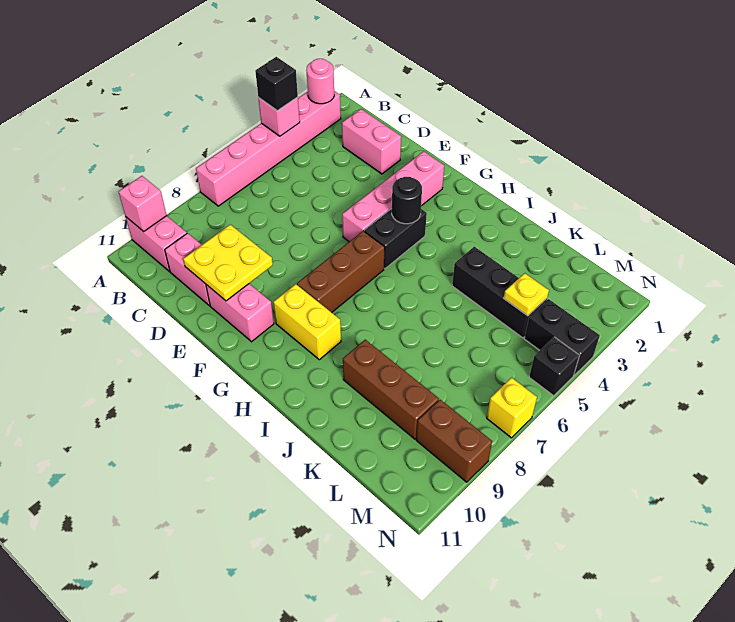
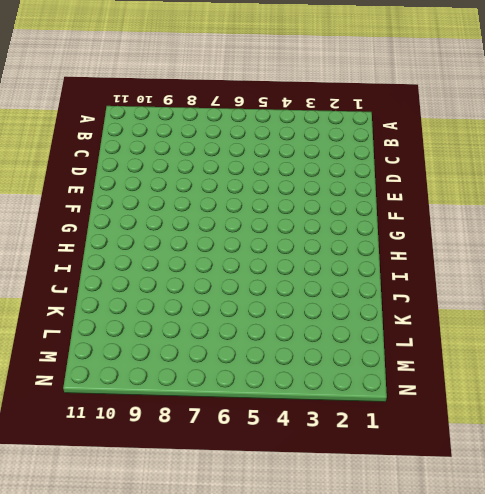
none -> pink brick A2:A7 level 1
none -> pink brick A10:B10 level 1
none -> pink brick C2:D2 level 1

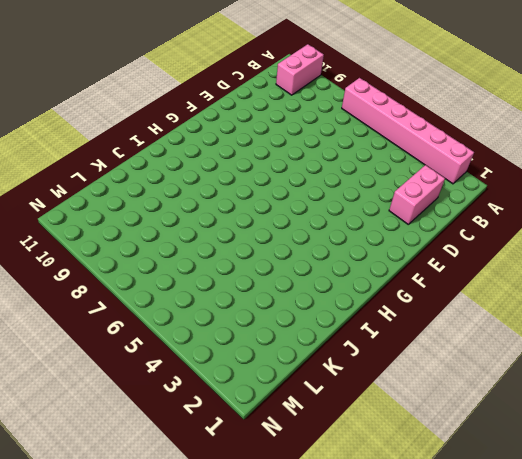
none -> pink brick C10:D10 level 1
none -> pink brick E10:F10 level 1
none -> pink brick F2:F5 level 1

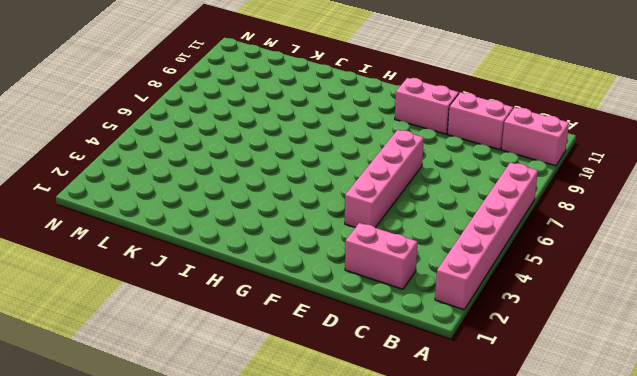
pink brick E4:E7 level 1 -> pink brick F2:F5 level 1
none -> black brick G4:G5 level 1
none -> brown brick G6:G8 level 1
none -> yellow brick G9:H9 level 1

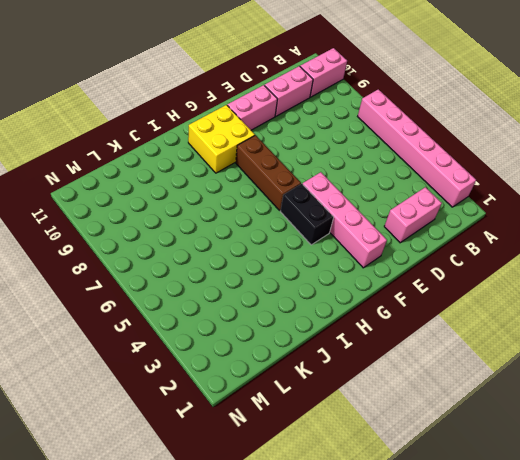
yellow brick G9:H10 level 1 -> yellow brick G9:H9 level 1
none -> black brick J4:L4 level 1
none -> brown brick J9:L9 level 1
none -> black brick M4:N4 level 1

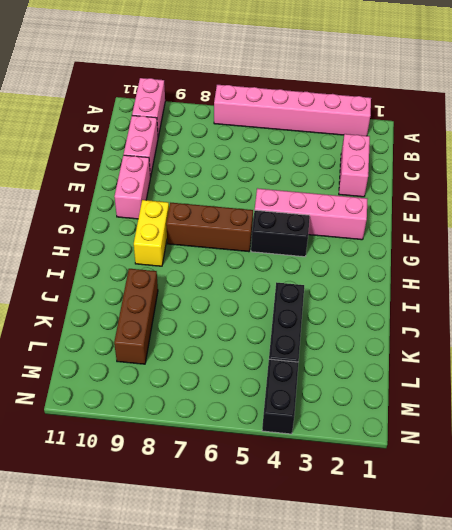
none -> brown brick M9:N9 level 1
none -> black brick N5 level 1
none -> yellow brick N7 level 1

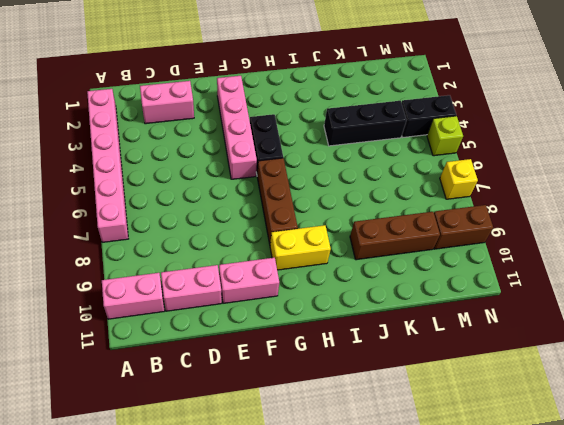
lime brick N5 level 1 -> black brick N5 level 1
none -> pink round brick A2 level 2
none -> pink brick A4 level 2
none -> pink brick A10 level 2

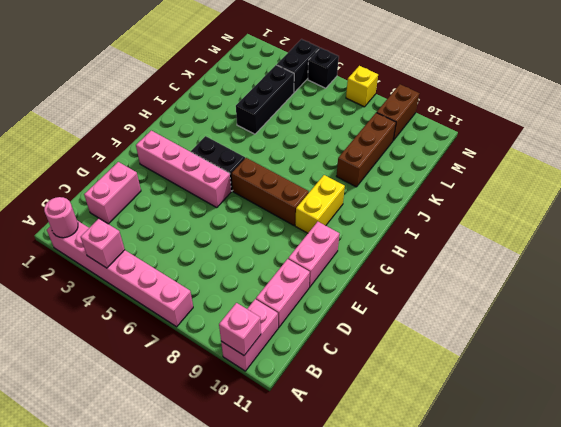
none -> yellow plate D9:E10 level 2
none -> black round brick G4 level 2
none -> yellow plate L4 level 2

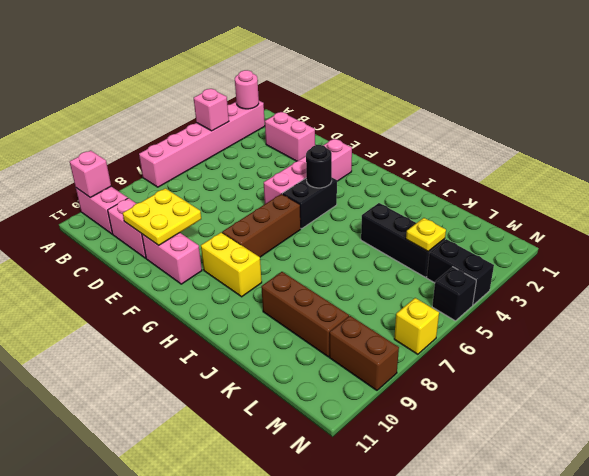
none -> black brick A4 level 3

